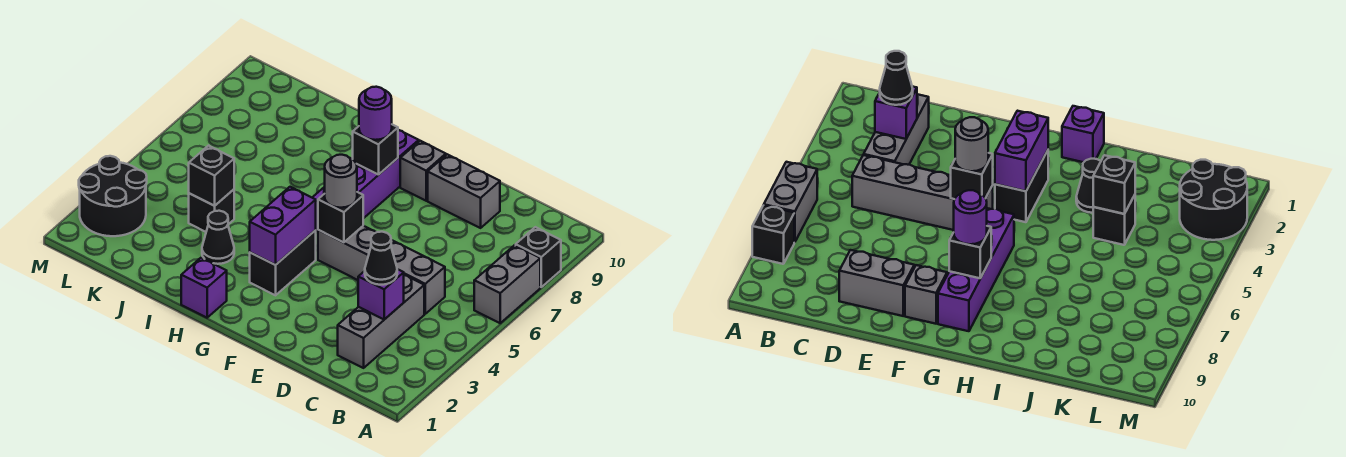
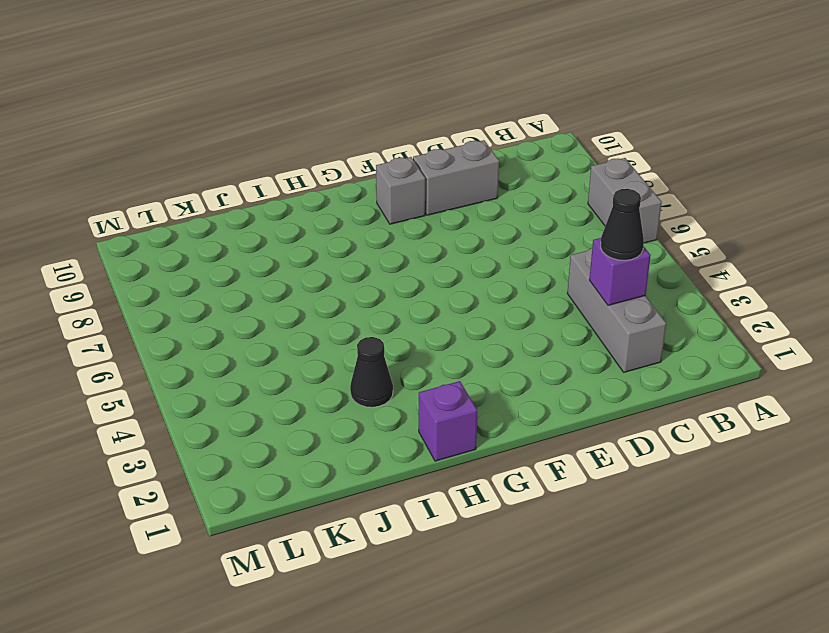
none -> black brick A8 level 1
none -> grey brick C5:F5 level 1
none -> black brick G3:G4 level 1

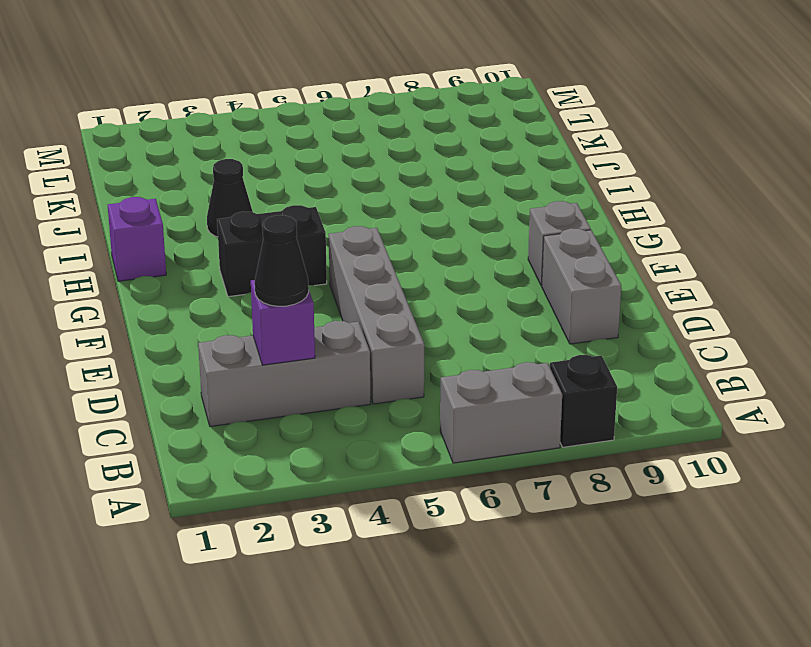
none -> purple brick G6:G9 level 1
none -> black brick J4 level 1
none -> black round brick L2:M3 level 1

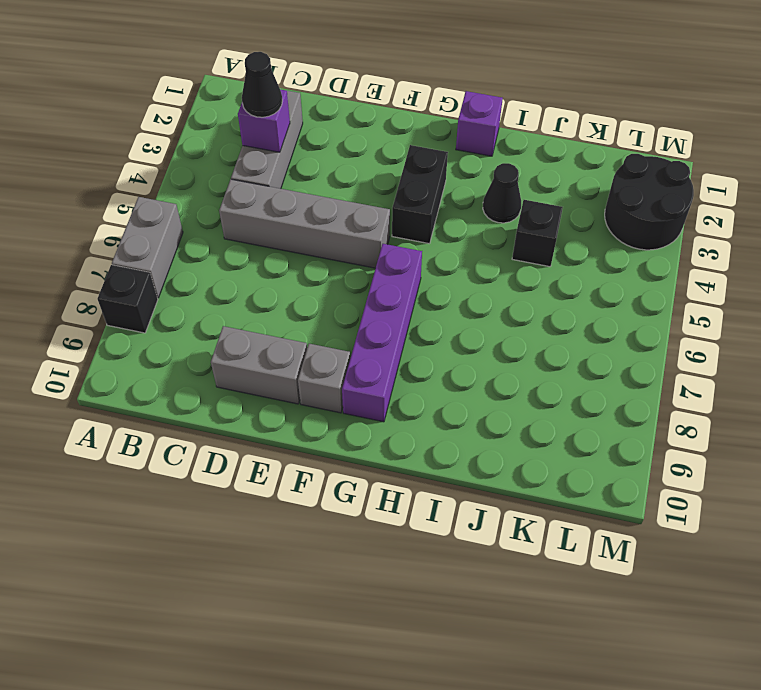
none -> black brick F5 level 2
none -> purple brick G3:G4 level 2
none -> black brick G8 level 2

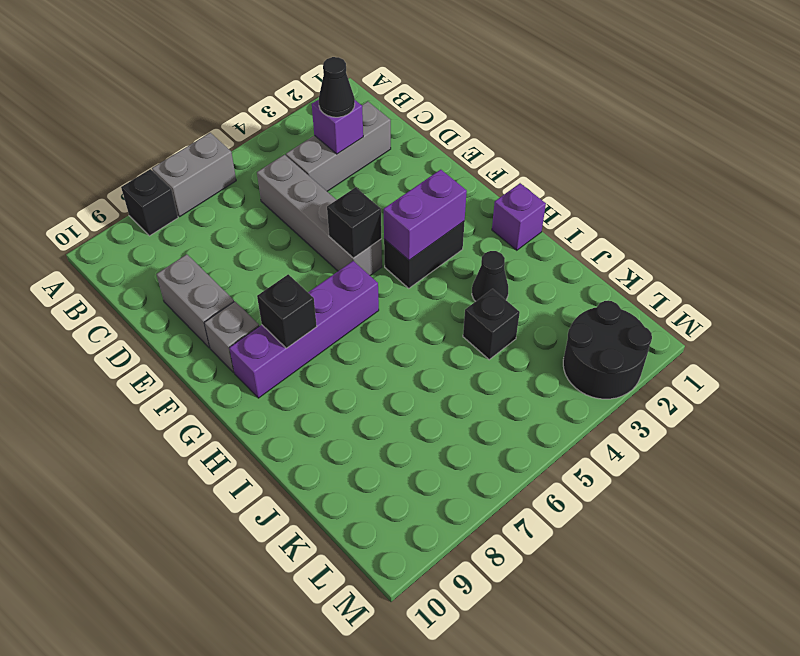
none -> black brick J4 level 2
none -> grey round brick F5 level 3
none -> purple round brick G8 level 3

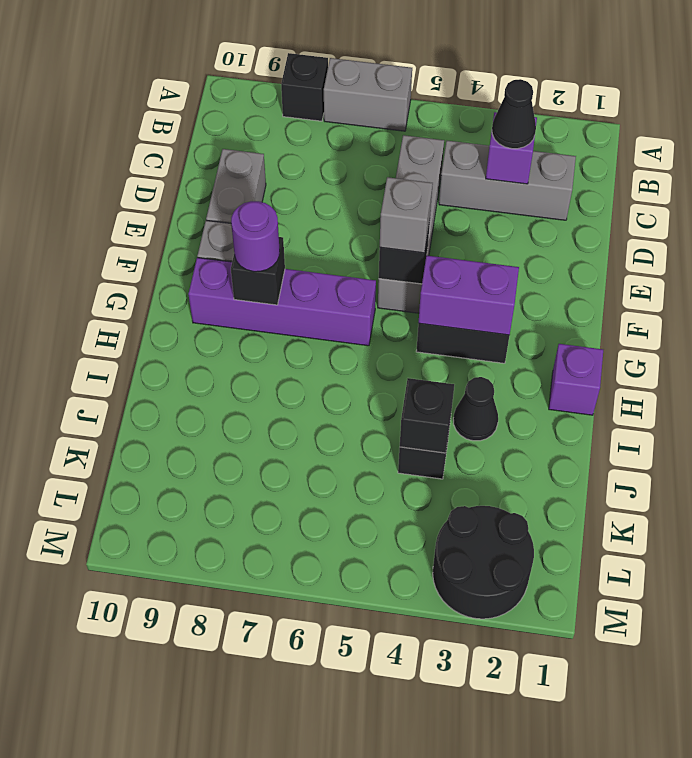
grey brick F5 level 3 -> grey round brick F5 level 3

